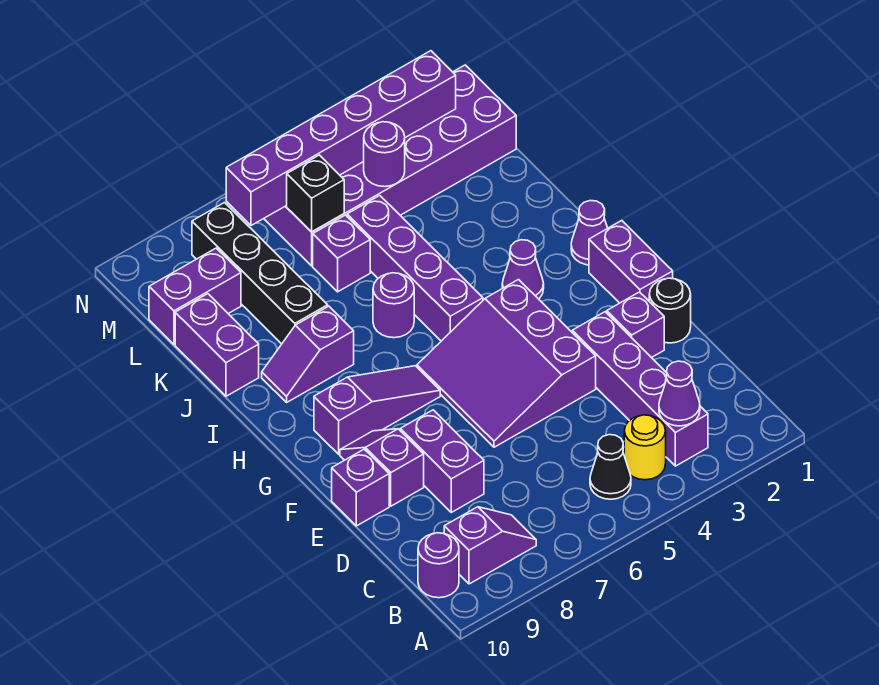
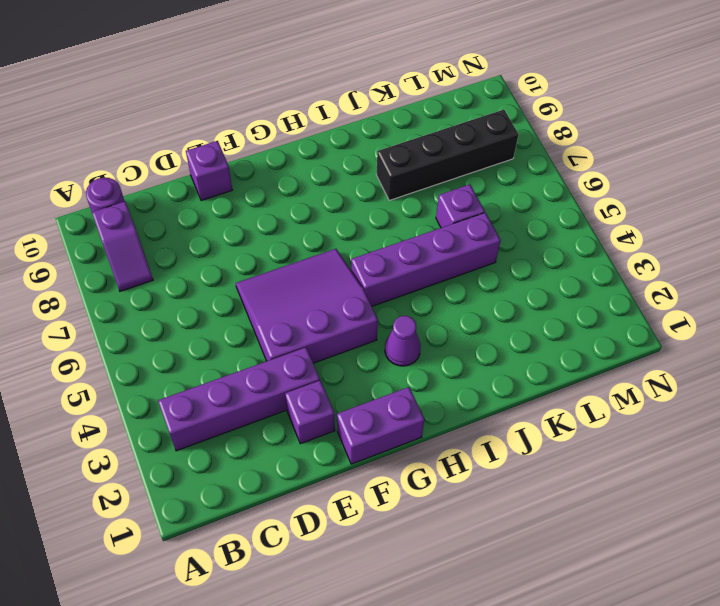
none -> yellow round brick B4 level 1
none -> black cone B5 level 1
none -> purple brick D8:E8 level 1

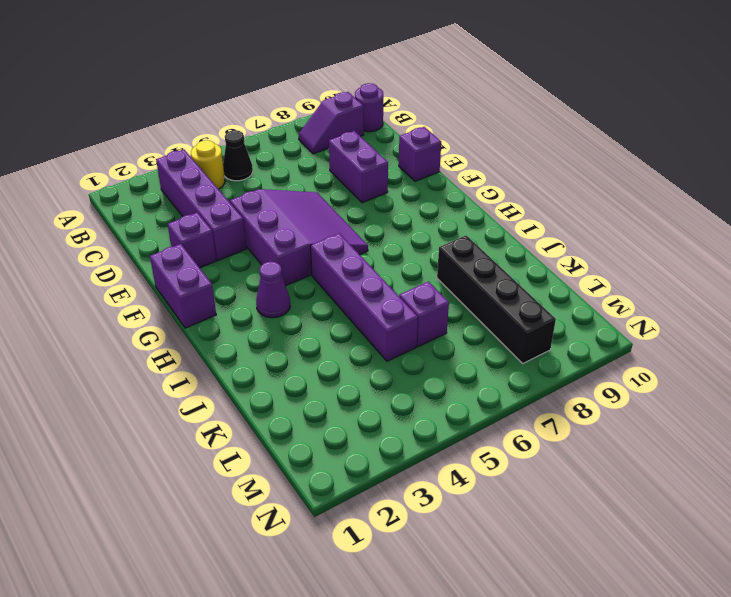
none -> black round brick E1 level 1
none -> purple slope E9:F9 level 1 top E
none -> purple slope G7:G9 level 1 top 9

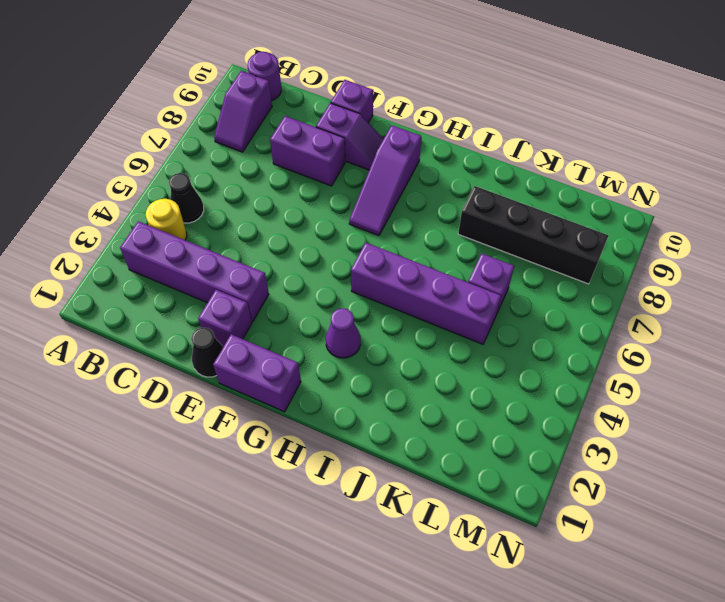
black cone E1 level 1 -> black round brick E1 level 1
none -> purple slope E4:G6 level 1 top 4
none -> purple cone H1 level 1
none -> purple round brick I6 level 1

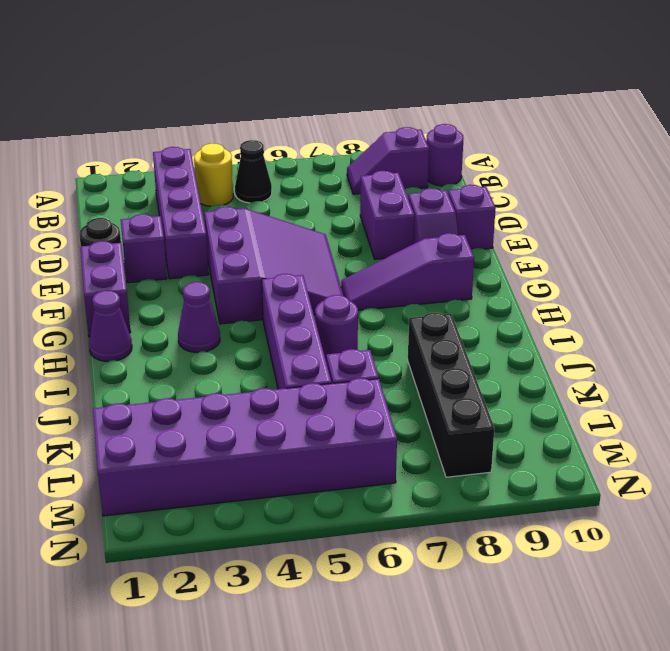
none -> purple slope I8:I9 level 1 top 8
none -> purple brick J10:K10 level 1
none -> purple brick L9:L10 level 1

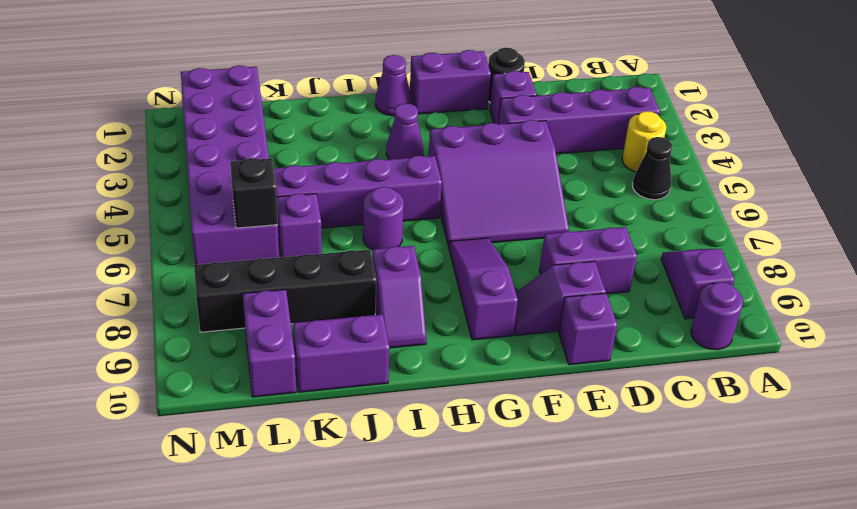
none -> purple cone B3 level 2
none -> purple round brick L4 level 2
none -> purple brick M2:M7 level 2

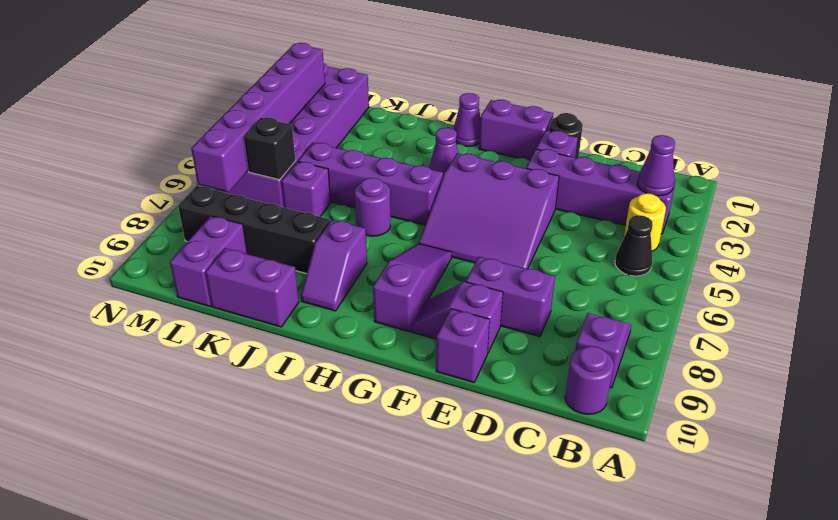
none -> purple round brick L4 level 2

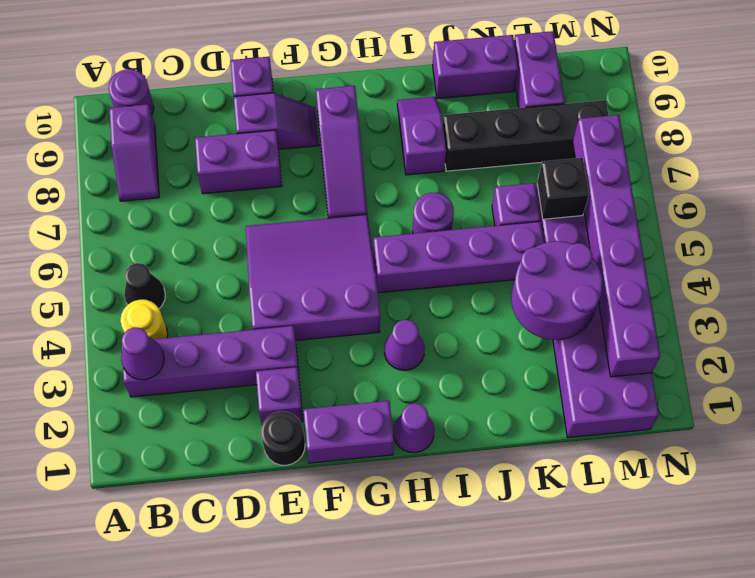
purple round brick K3:L4 level 2 -> purple round brick L4 level 2

